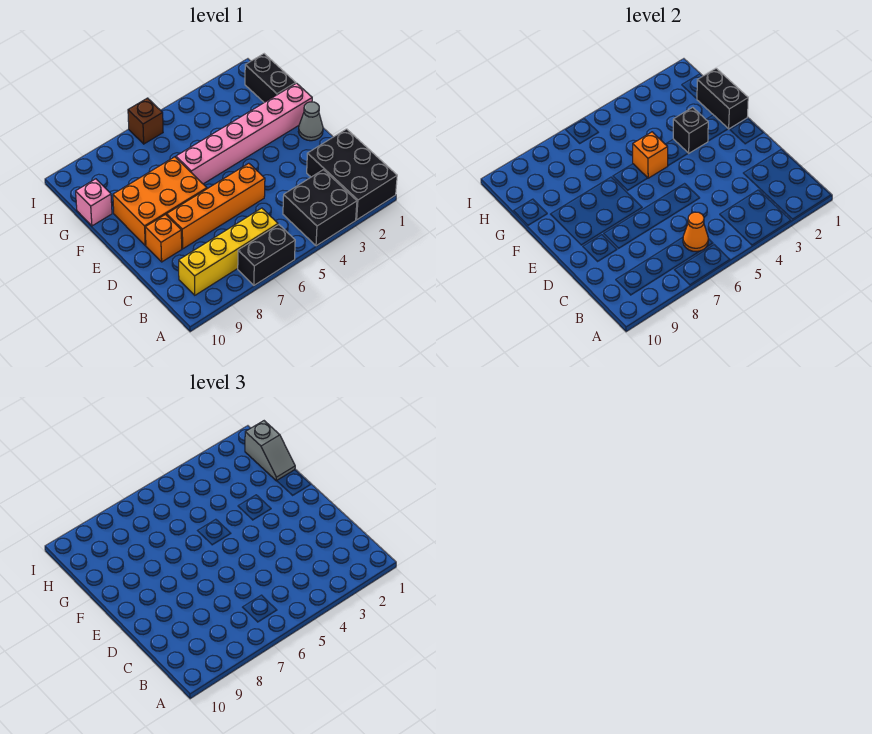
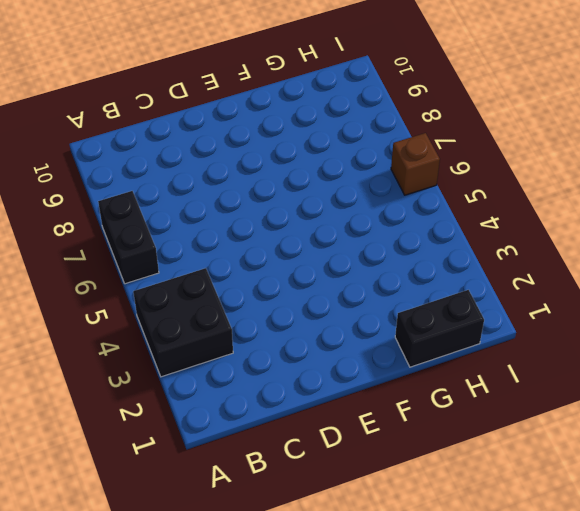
none -> black brick A1:C2 level 1
none -> yellow brick B6:B9 level 1
none -> orange brick D5:D8 level 1

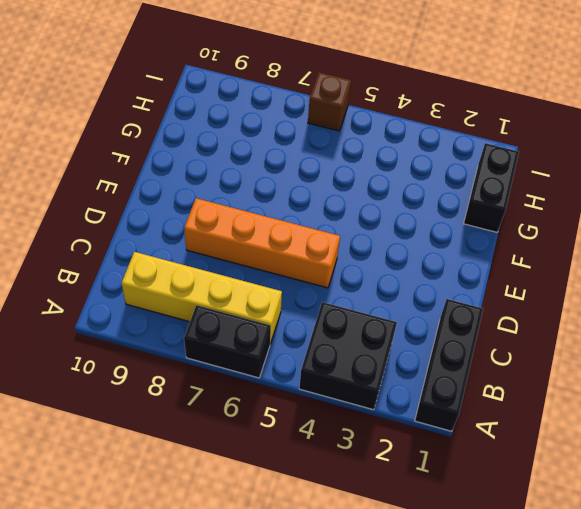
black brick A1:C1 level 1 -> black brick A1:C2 level 1
none -> orange brick D9 level 1
none -> grey cone E1 level 1
none -> orange brick E7:F9 level 1

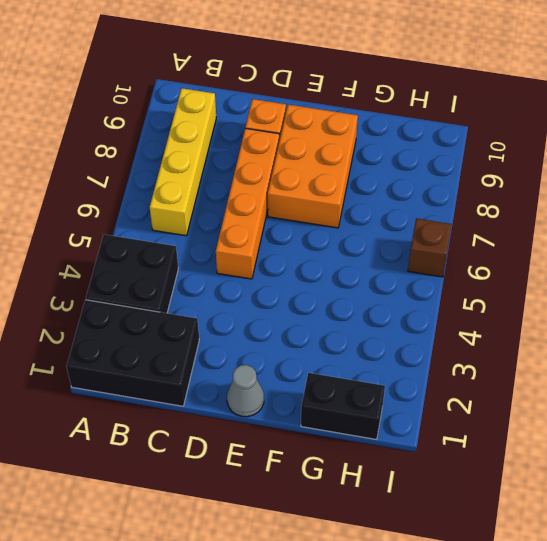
none -> black brick A6:A7 level 1
none -> pink brick F1:F6 level 1
none -> pink brick G10 level 1

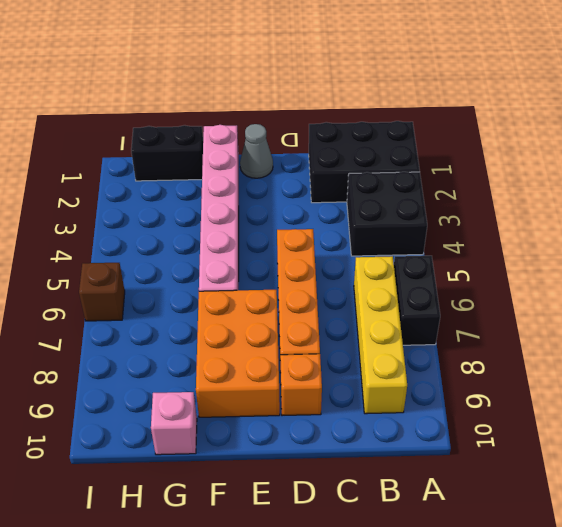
none -> orange cone B6 level 2
none -> black brick F1:G1 level 2
none -> black brick F3 level 2

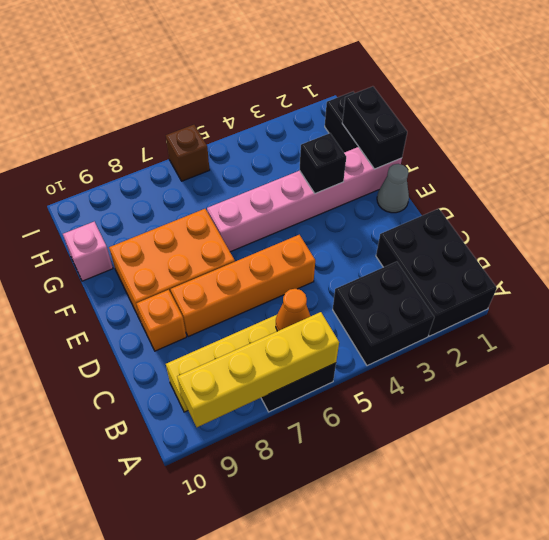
yellow brick A6:A9 level 2 -> none
none -> orange brick F5 level 2
none -> grey slope G1:H1 level 3 top H

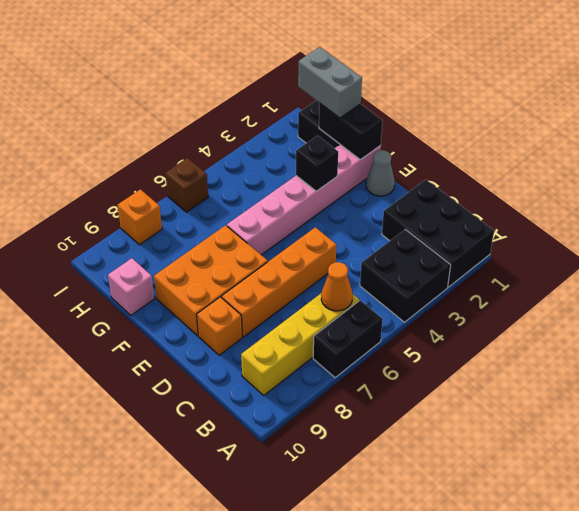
grey brick G1:H1 level 3 -> grey slope G1:H1 level 3 top H
orange brick I8 level 1 -> orange brick F5 level 2

